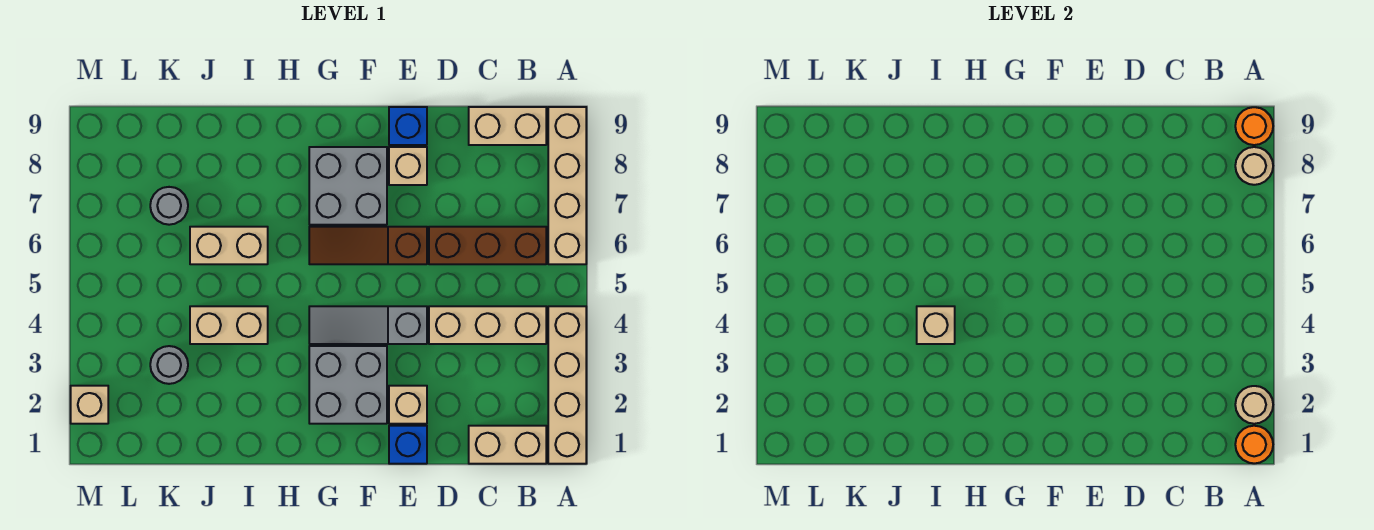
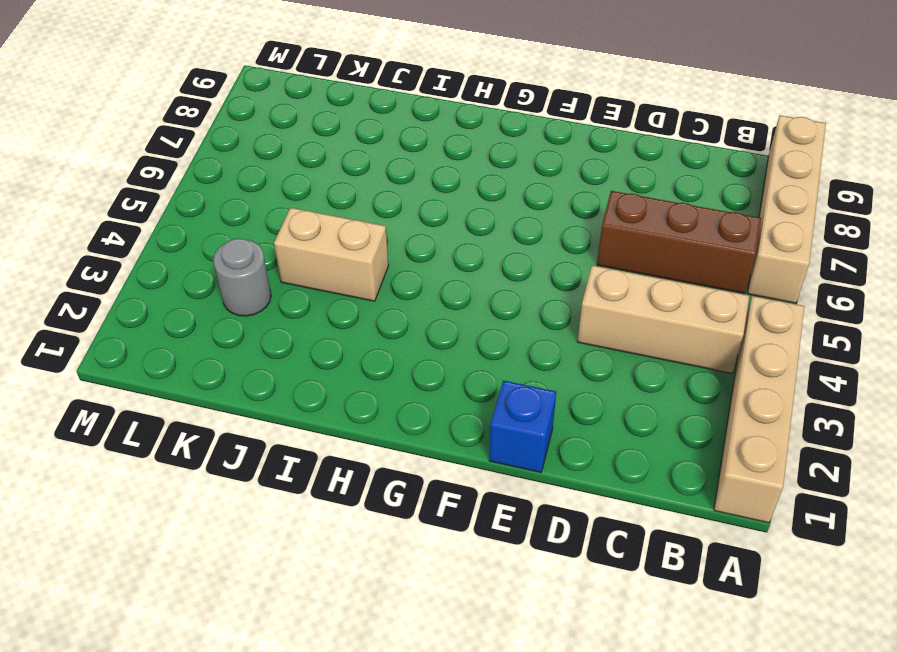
none -> tan brick B1:C1 level 1
none -> tan brick B9:C9 level 1
none -> tan brick E2 level 1

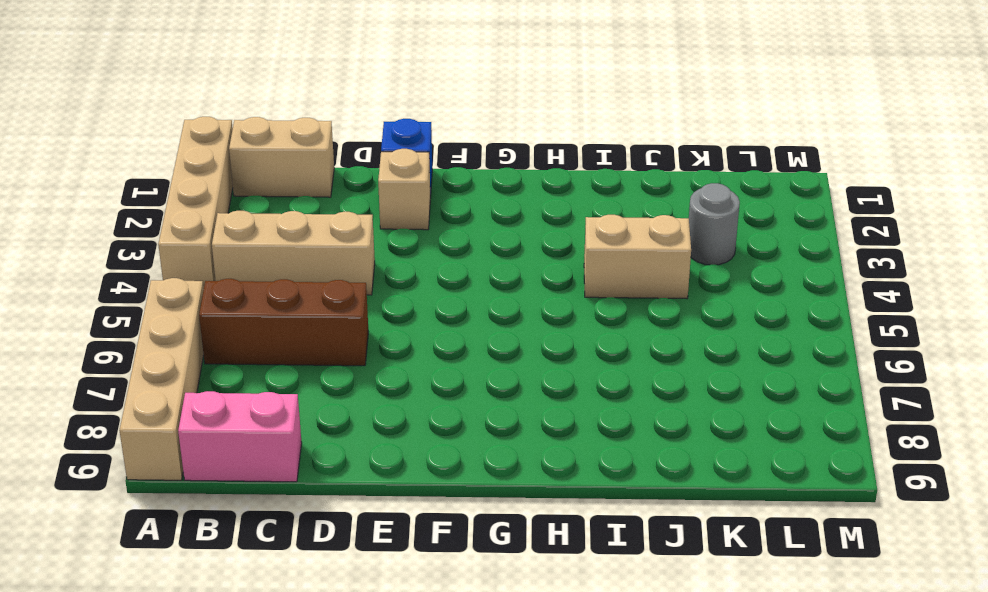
pink brick B9:C9 level 1 -> tan brick B9:C9 level 1
none -> grey slope E4:G4 level 1 top E
none -> brown slope E6:G6 level 1 top E
none -> tan brick E8 level 1

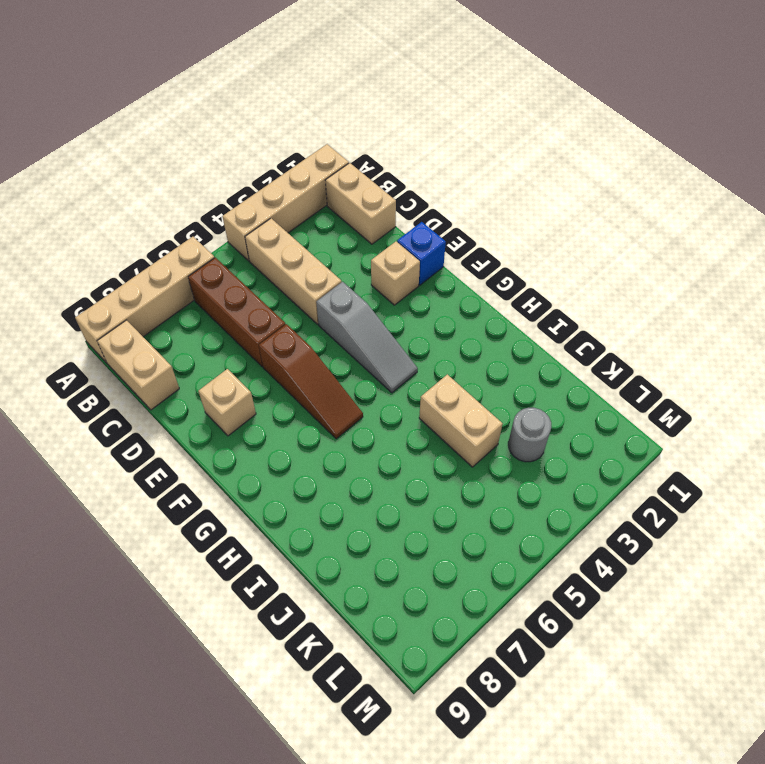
none -> blue brick E9 level 1
none -> grey brick F2:G3 level 1
none -> grey brick F7:G8 level 1

